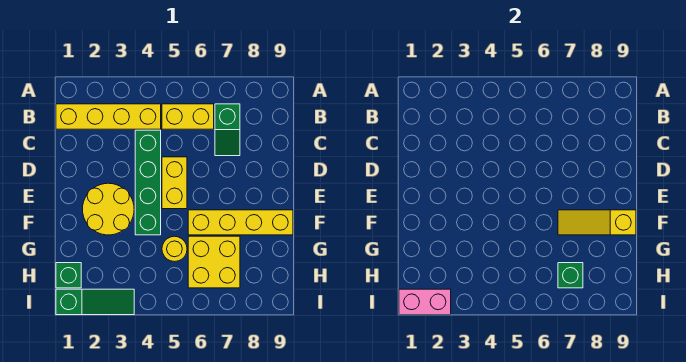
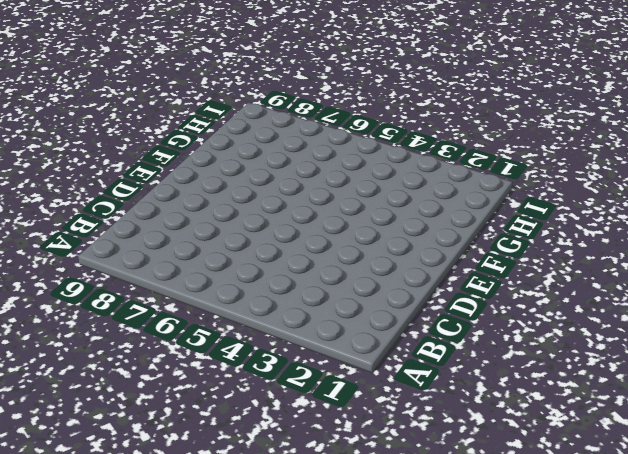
none -> yellow brick B1:B4 level 1
none -> yellow brick B5:B6 level 1
none -> green slope B7:C7 level 1 top B

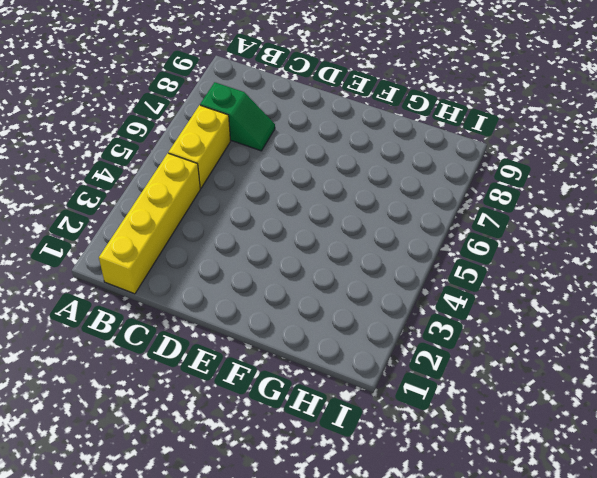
none -> green brick C4:F4 level 1
none -> yellow brick D5:E5 level 1
none -> yellow round brick E2:F3 level 1

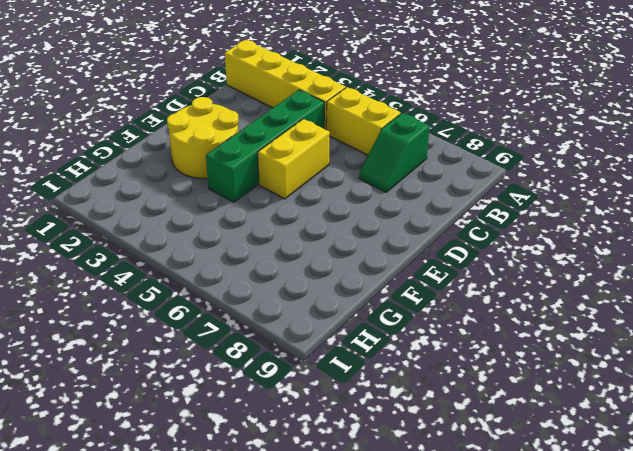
none -> yellow brick F6:F9 level 1
none -> yellow round brick G5 level 1
none -> yellow brick G6:H7 level 1

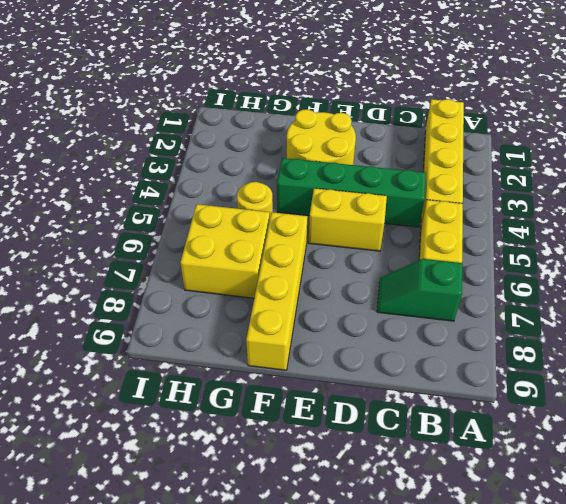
none -> green brick H1 level 1
none -> green slope I1:I3 level 1 top 1
none -> yellow slope F7:F9 level 2 top 9

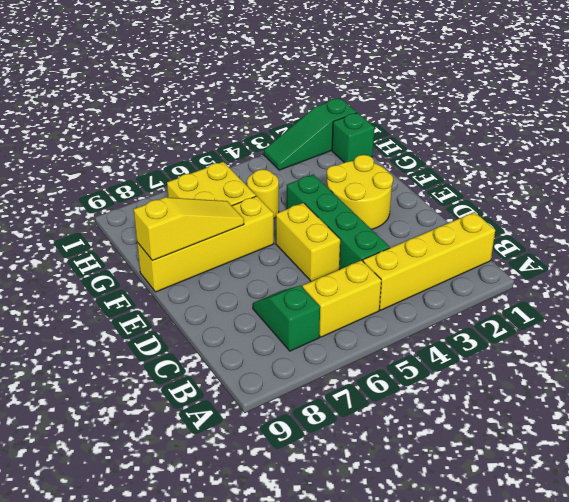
none -> green brick H7 level 2
none -> pink brick I1:I2 level 2

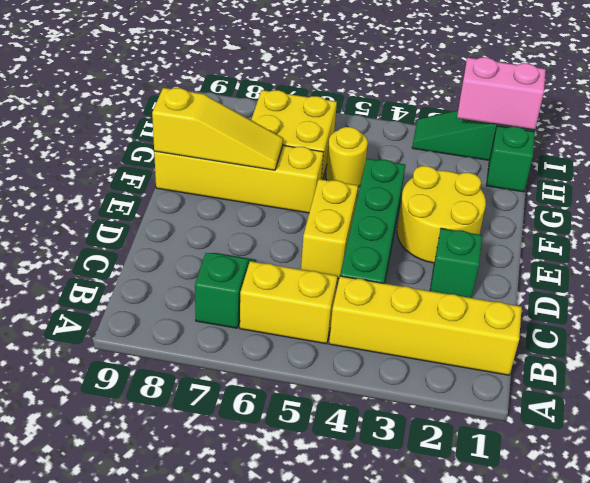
green brick D2 level 1 -> green brick H7 level 2

